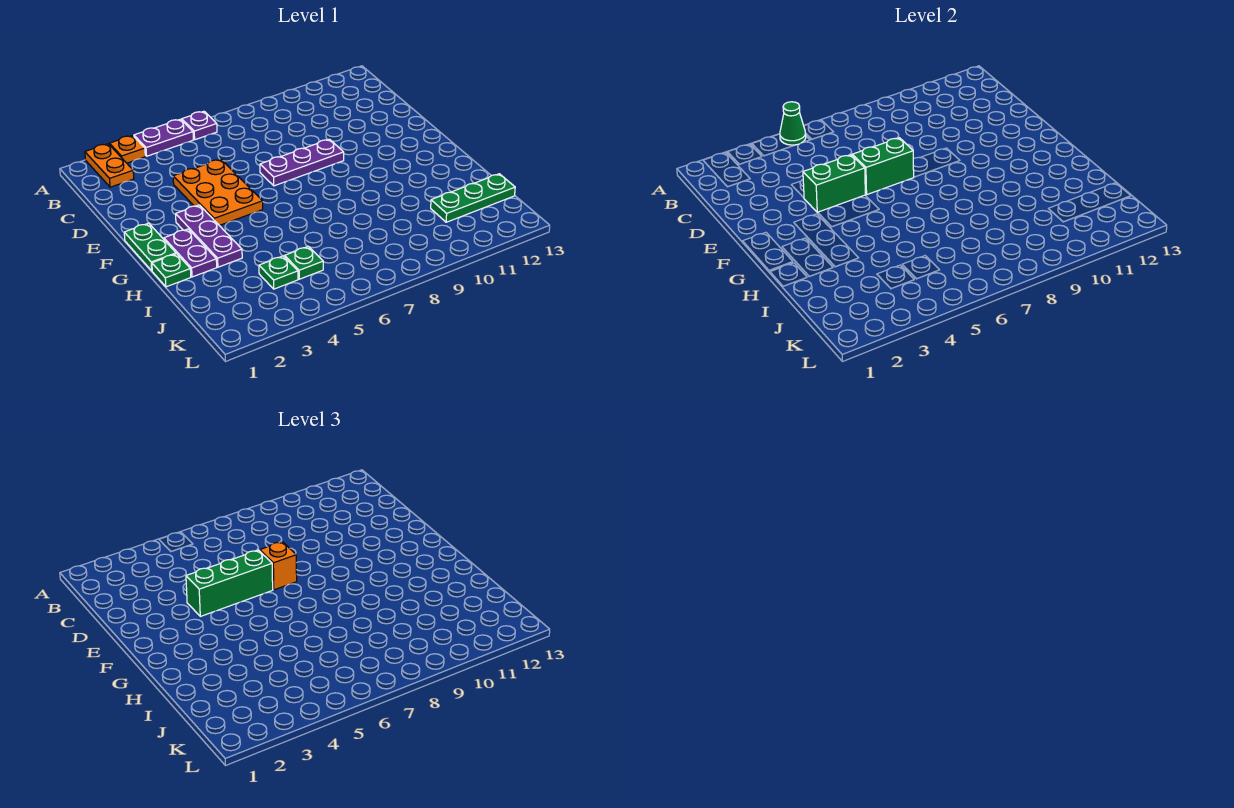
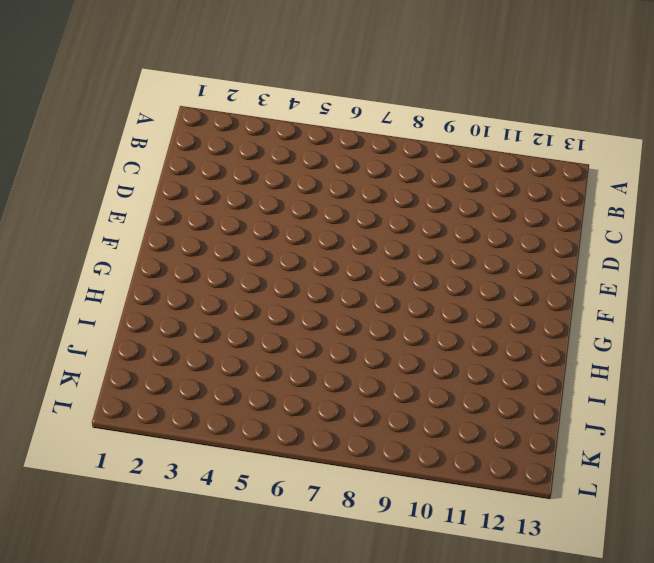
none -> orange plate A2:B2 level 1
none -> orange plate A3 level 1
none -> purple plate A4:A5 level 1

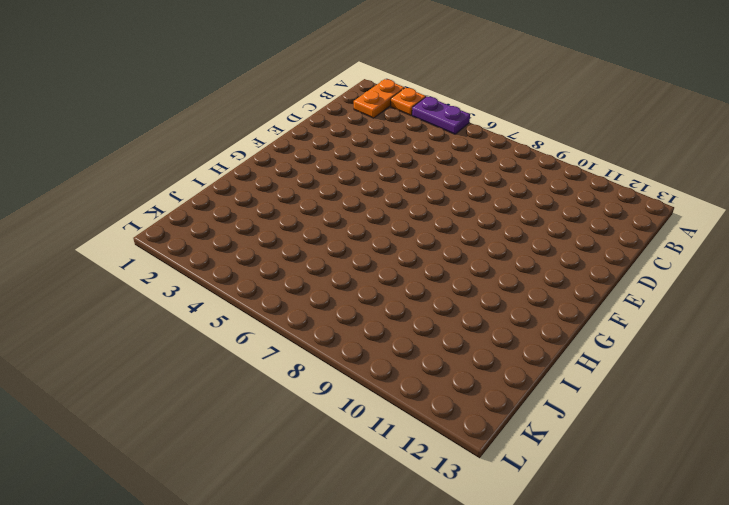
none -> purple plate A6 level 1
none -> orange plate D4:F5 level 1
none -> purple plate E7:E9 level 1

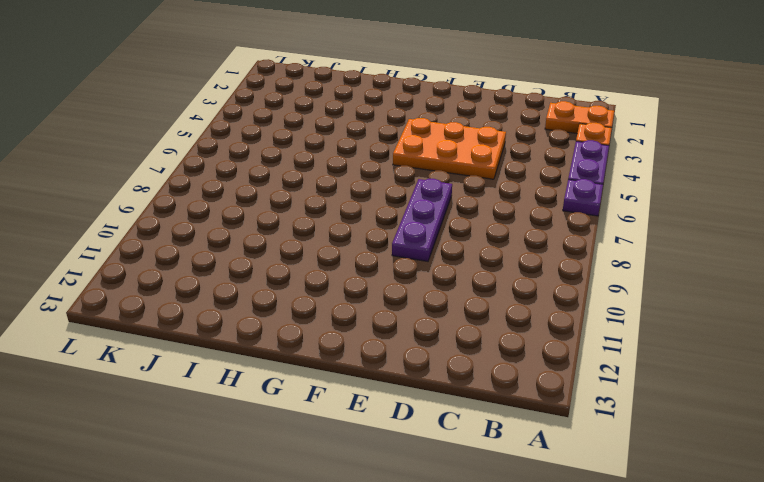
none -> green plate F1:G1 level 1
none -> purple plate F3:H3 level 1
none -> purple plate G2:H2 level 1

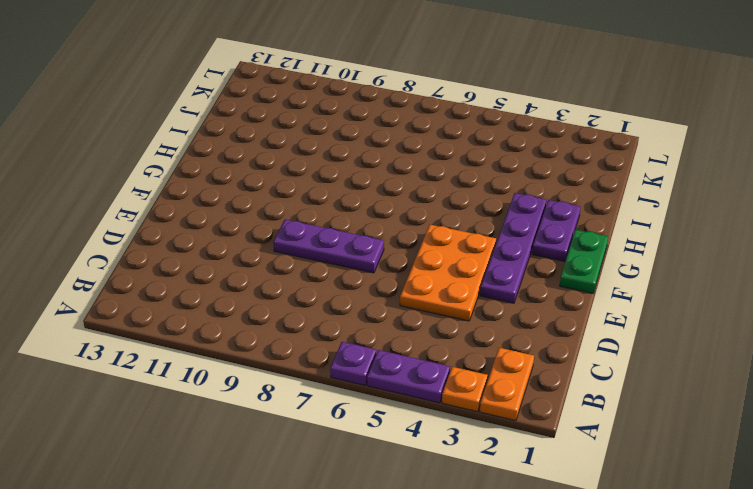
purple plate E3:H3 level 1 -> purple plate F3:H3 level 1
none -> green plate H1 level 1
none -> green plate J4 level 1
none -> green plate J5 level 1

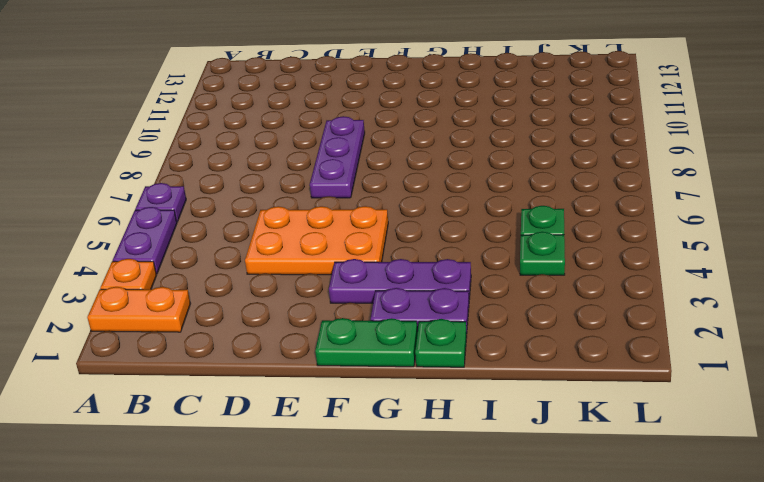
none -> green plate J11:J13 level 1
none -> green cone A5 level 2
none -> green brick E4:E5 level 2

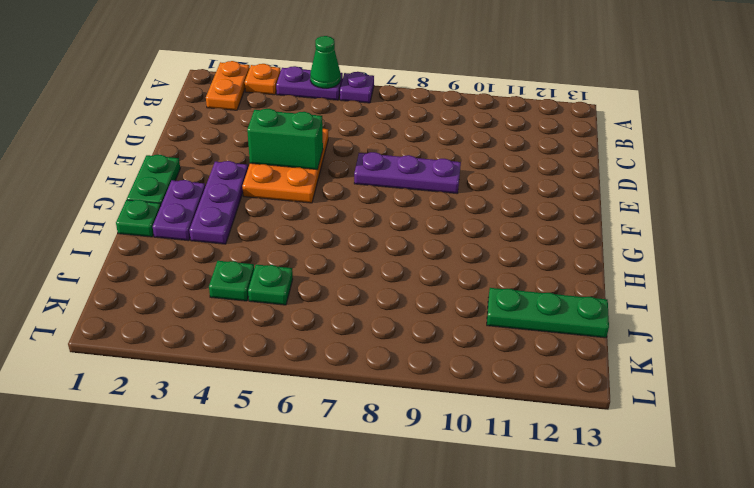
none -> green brick E6:E7 level 2
none -> green brick E4:E6 level 3
none -> orange brick E7 level 3

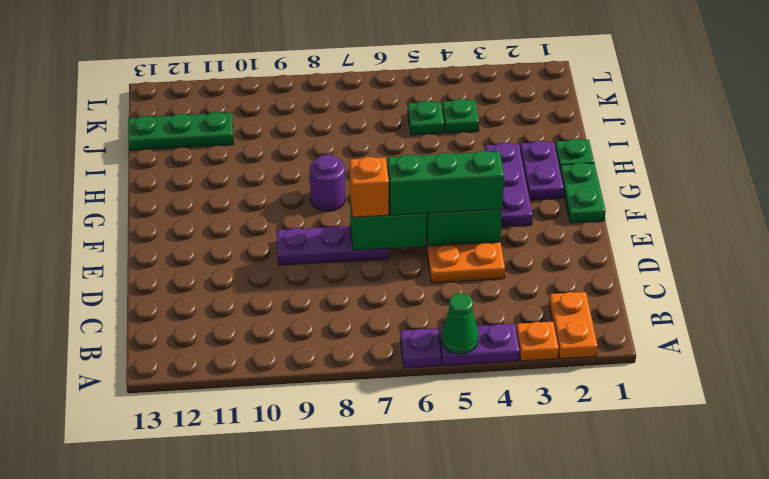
purple round brick G8 level 1 -> none

